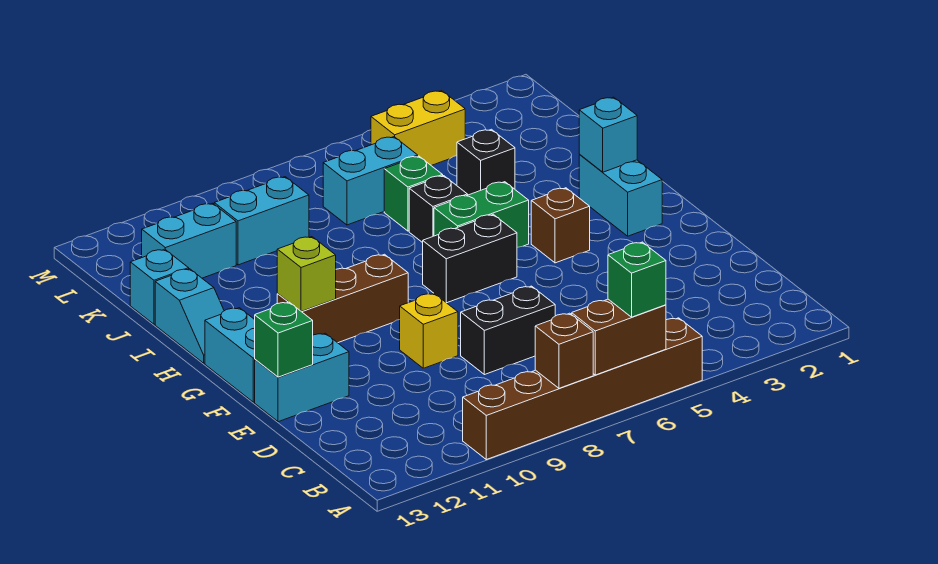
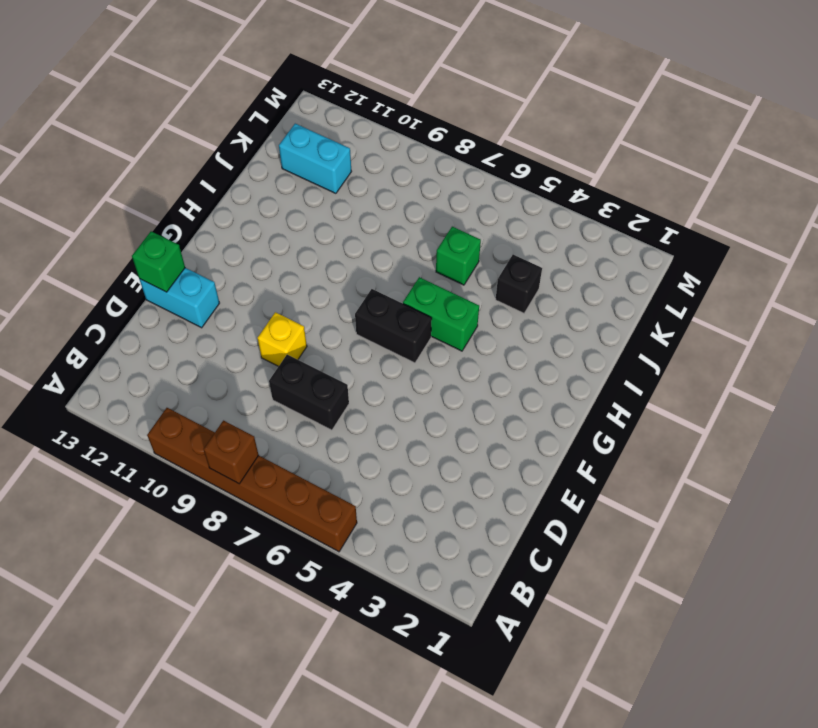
none -> cyan brick F13:G13 level 1
none -> cyan brick G2:H2 level 1
none -> brown brick G4 level 1

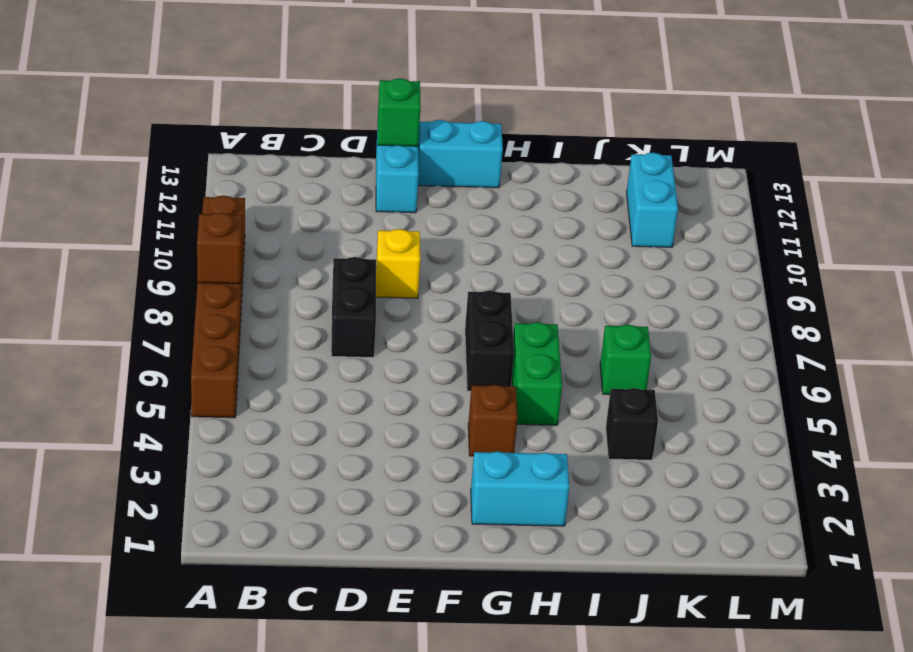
none -> brown brick G9:G11 level 1
none -> cyan slope H13:I13 level 1 top I
none -> black brick I6 level 1

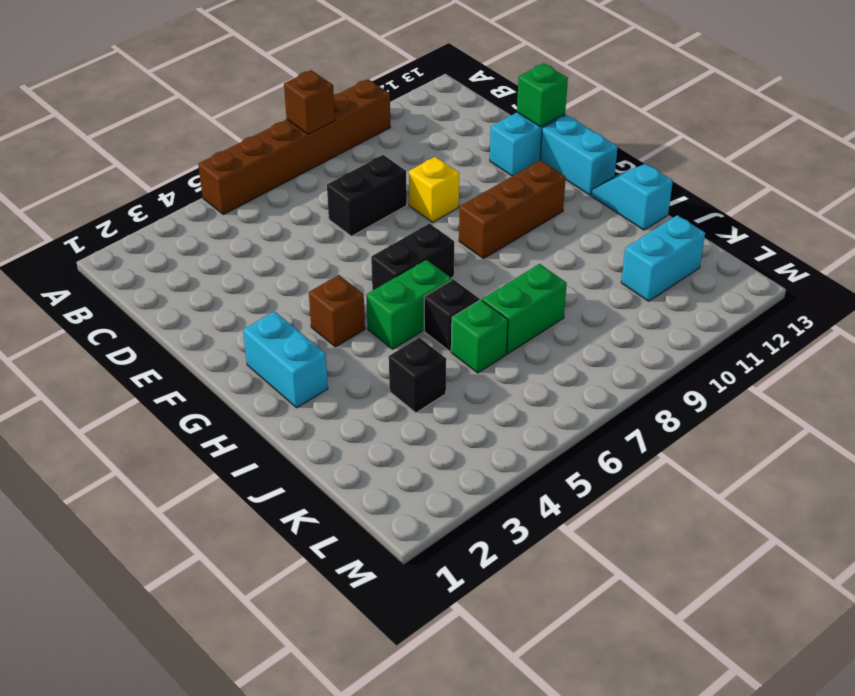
green brick J7:J8 level 1 -> none
none -> cyan brick J13 level 1
none -> cyan brick K6:K7 level 1
none -> cyan brick K9:K10 level 1

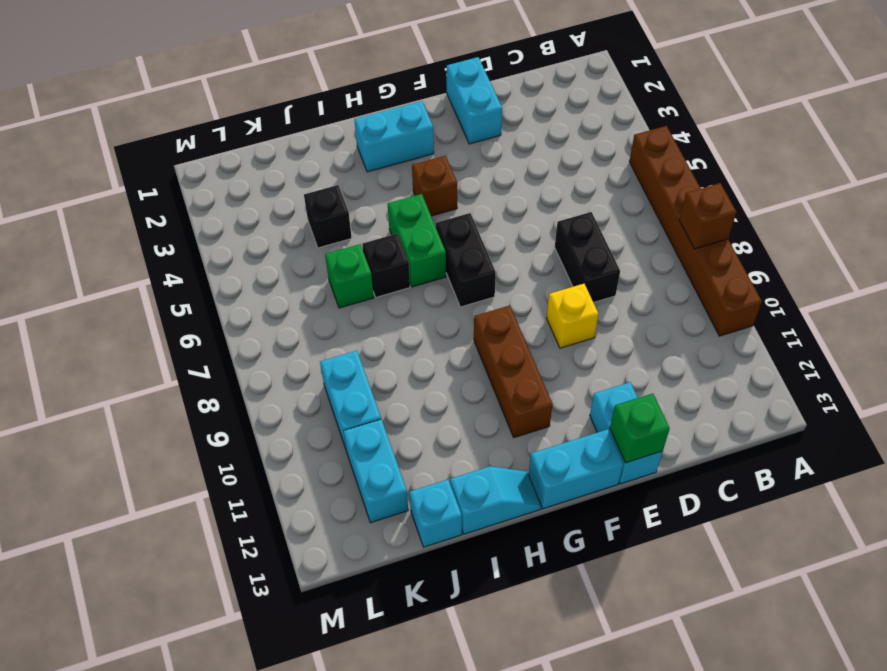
cyan brick E1:E2 level 1 -> cyan brick K6:K7 level 1
none -> yellow brick L4:L5 level 1
none -> brown brick A6:A7 level 2
none -> lime brick G11 level 2

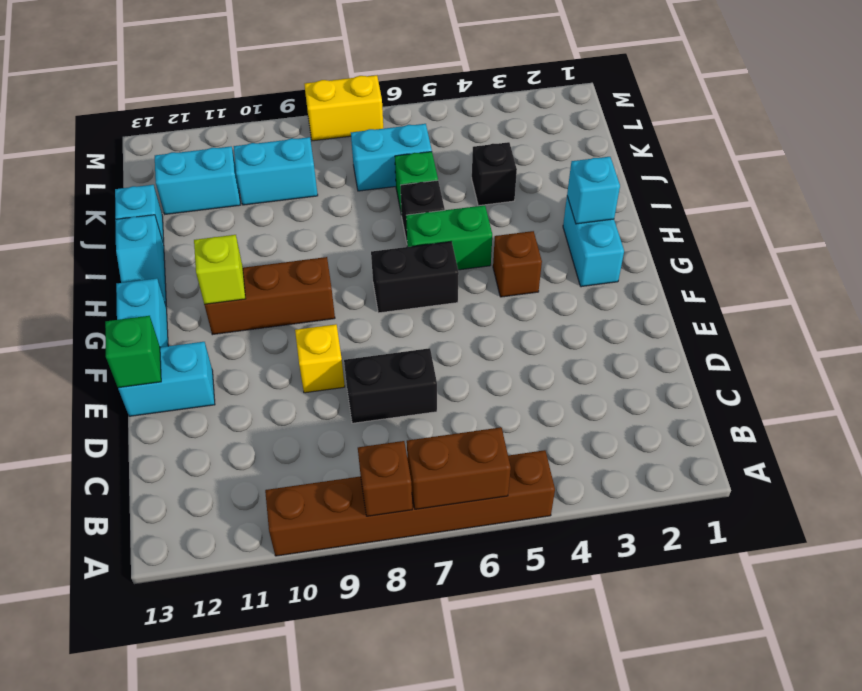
yellow brick M7:M8 level 1 -> yellow brick L4:L5 level 1
none -> green brick A6 level 3

